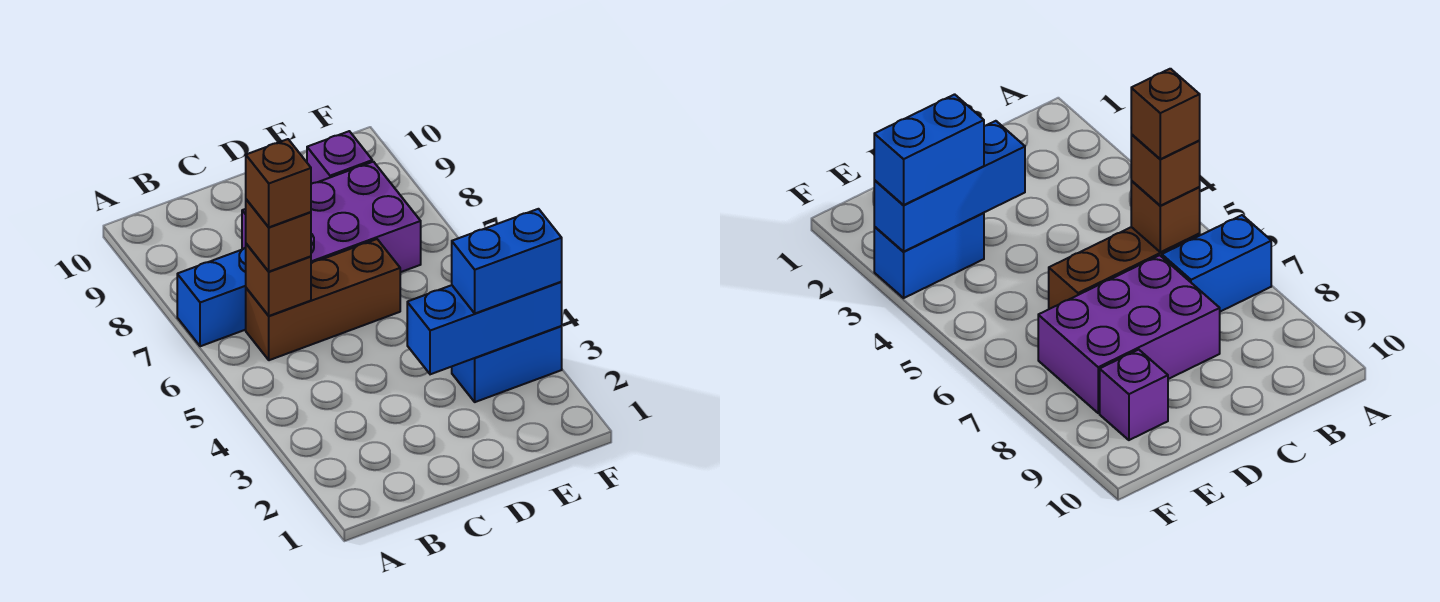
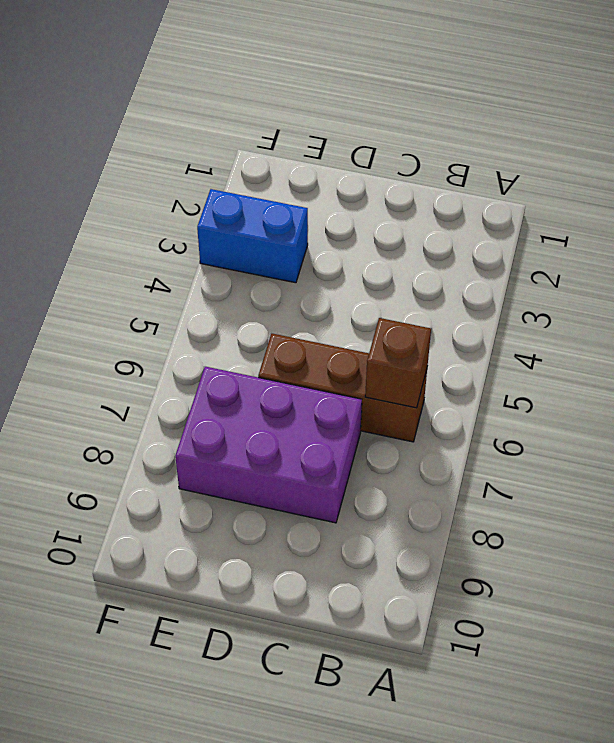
none -> blue brick A7:B7 level 1
none -> purple brick E9 level 1

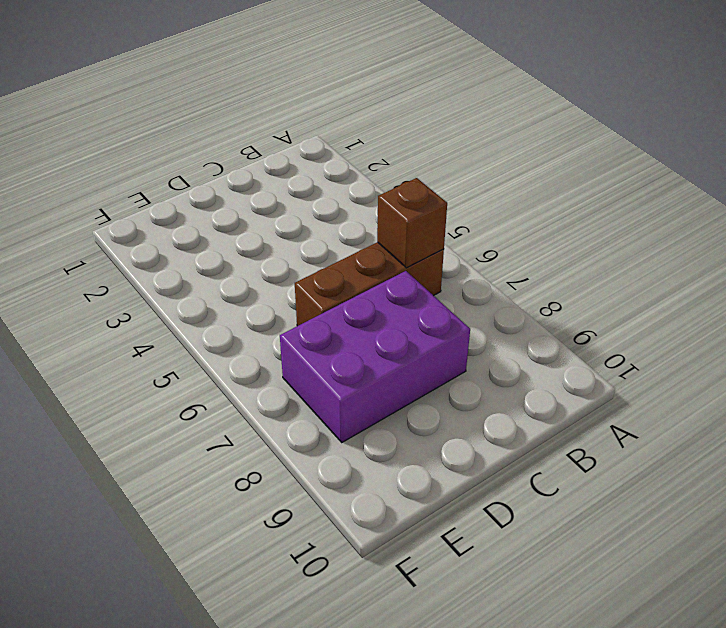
none -> blue brick A7:B7 level 1
none -> blue brick E3:F3 level 1

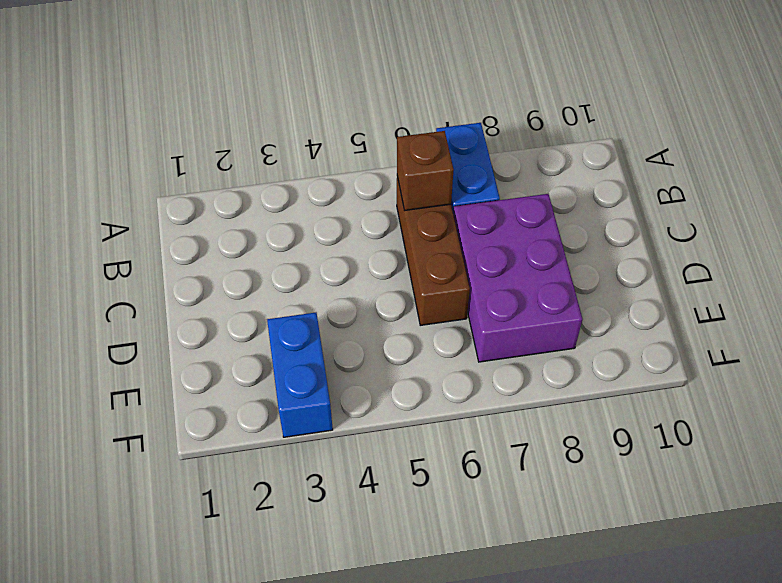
none -> purple brick E9 level 1
none -> blue brick D3:F3 level 2

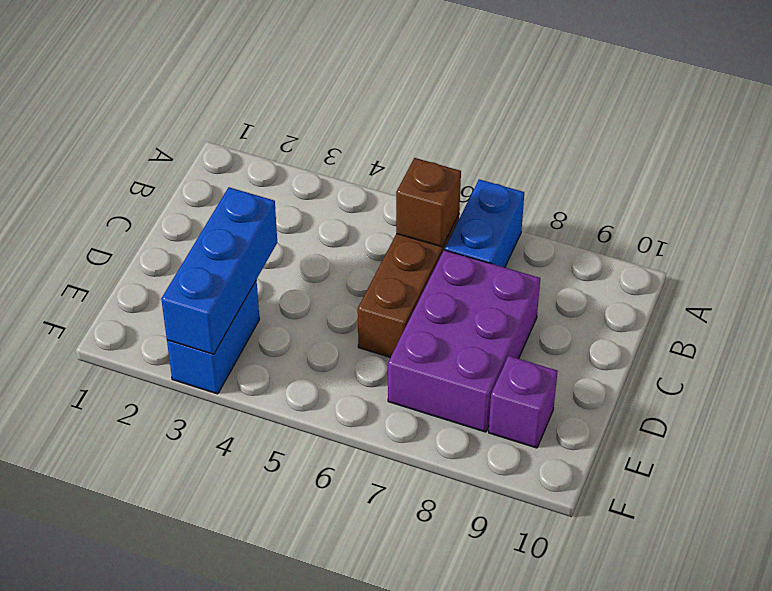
none -> brown brick B6 level 3
none -> blue brick E3:F3 level 3

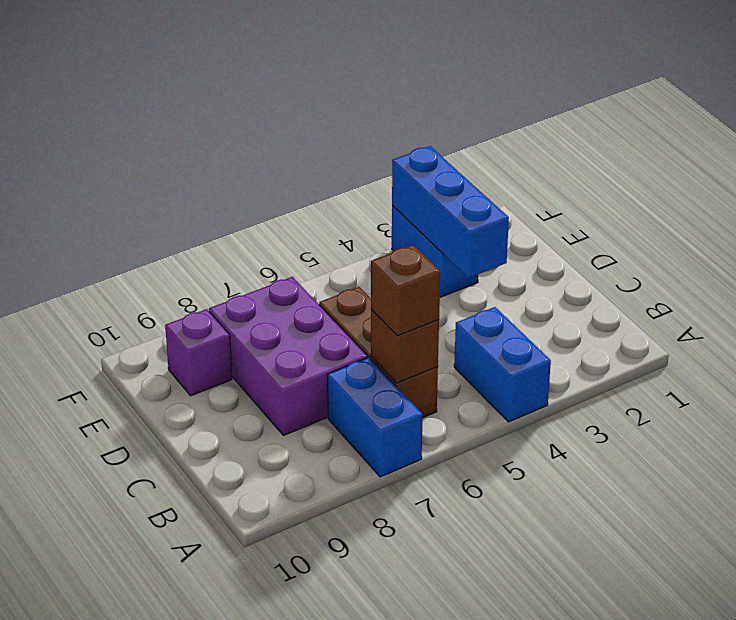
blue brick A4:B4 level 1 -> blue brick E3:F3 level 3
none -> brown brick B6 level 4

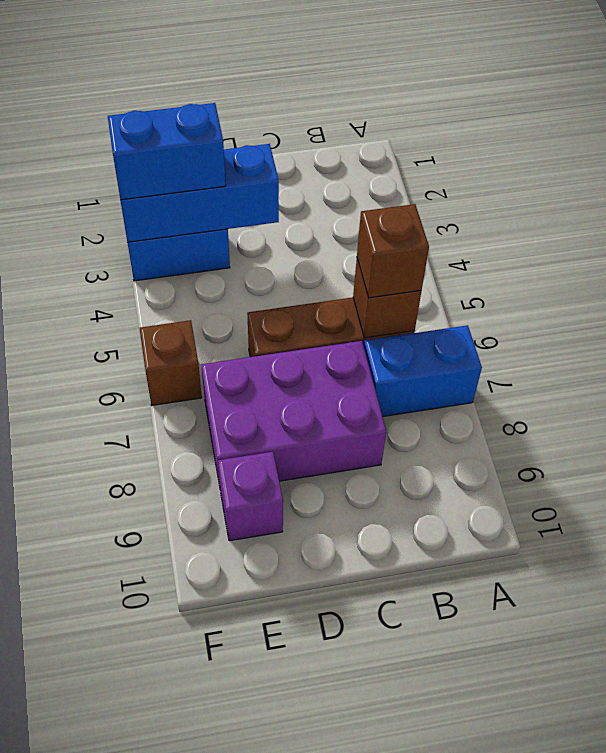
brown brick F6 level 1 -> brown brick B6 level 4

